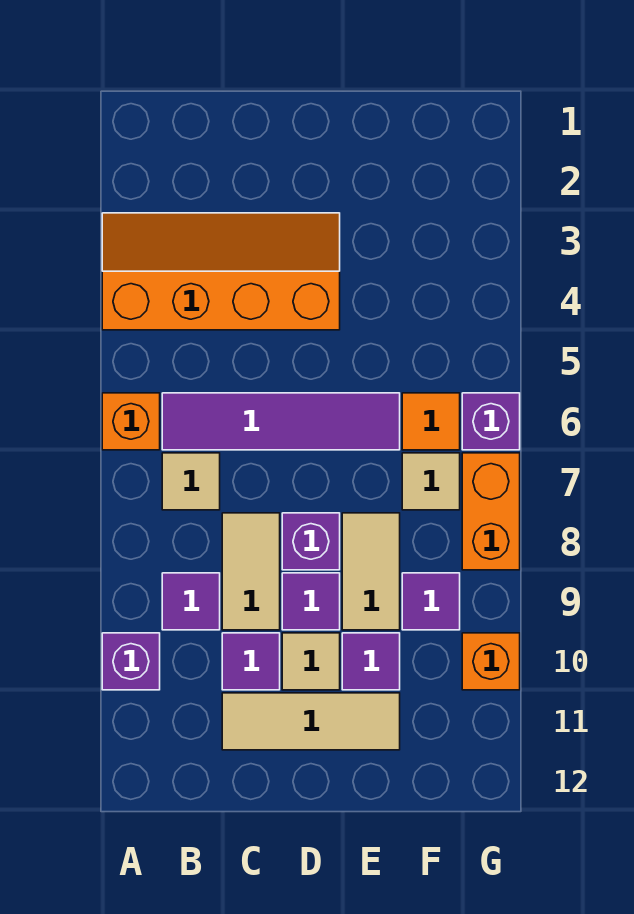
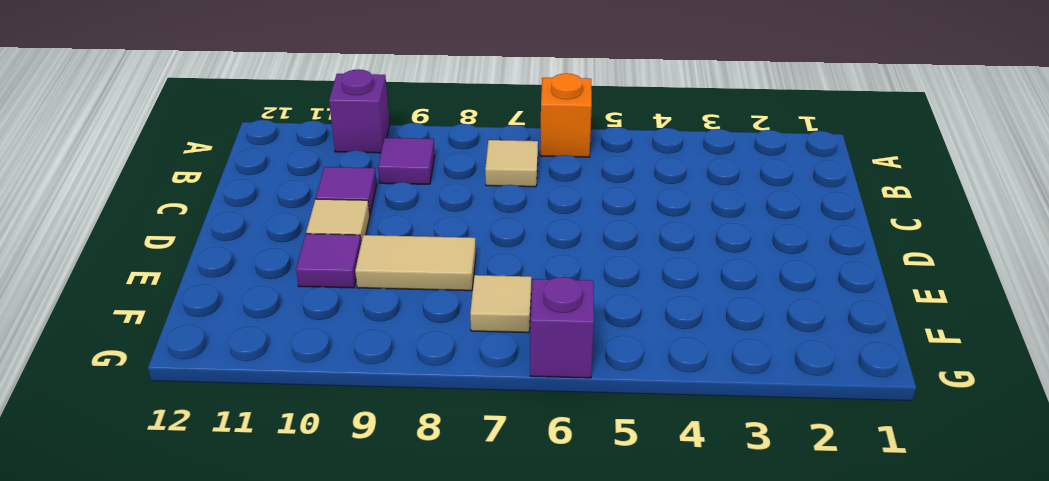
none -> orange slope A3:D4 level 1 top 4
none -> purple tile B6:E6 level 1
none -> tan tile C8:C9 level 1

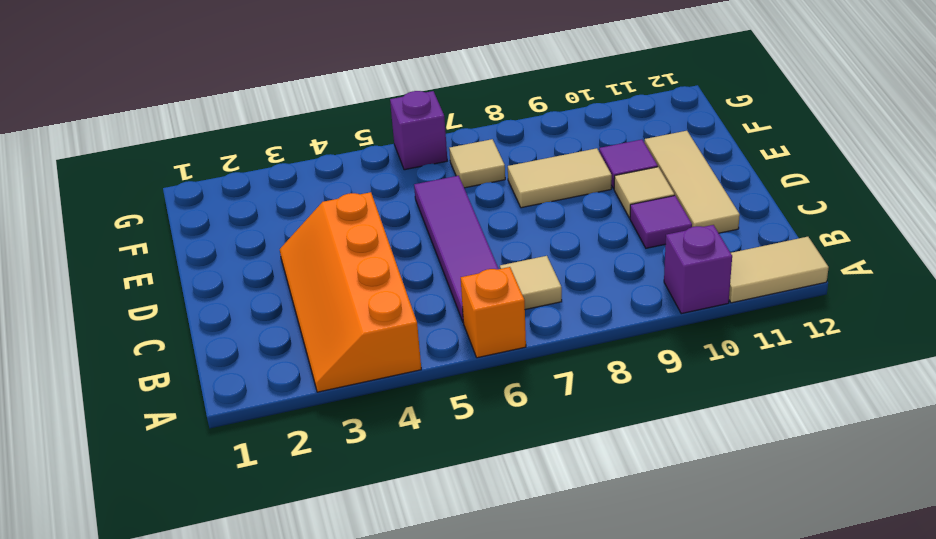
tan tile A11:A12 level 1 -> tan tile C8:C9 level 1
none -> purple tile B9 level 1
none -> purple brick D8 level 1
none -> purple tile D9 level 1

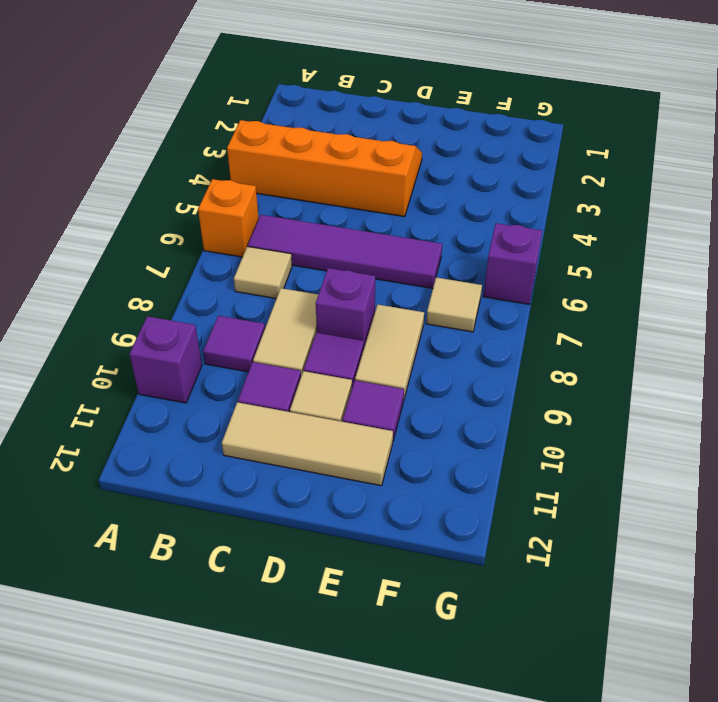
none -> orange tile F6 level 1
none -> purple tile F9 level 1
none -> orange brick G7:G8 level 1

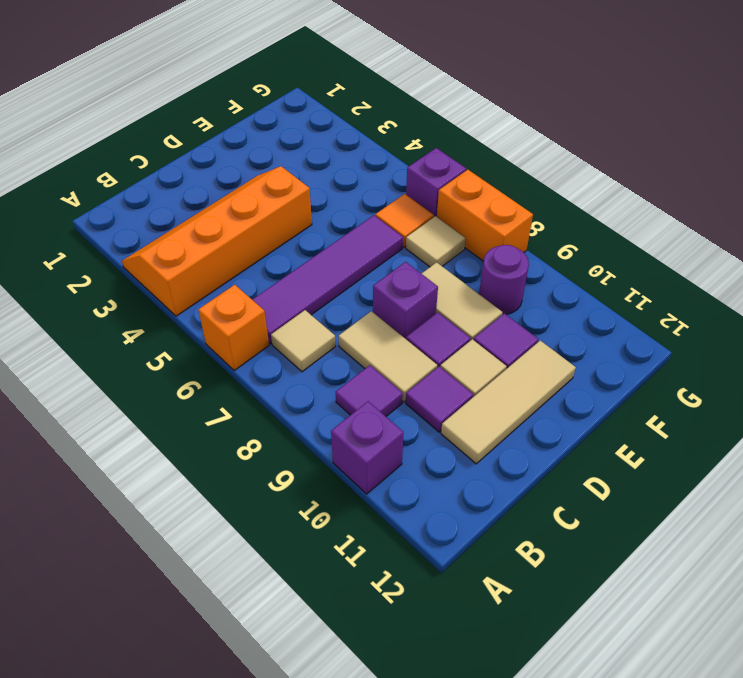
purple round brick F9 level 1 -> purple tile F9 level 1
none -> orange brick G10 level 1

